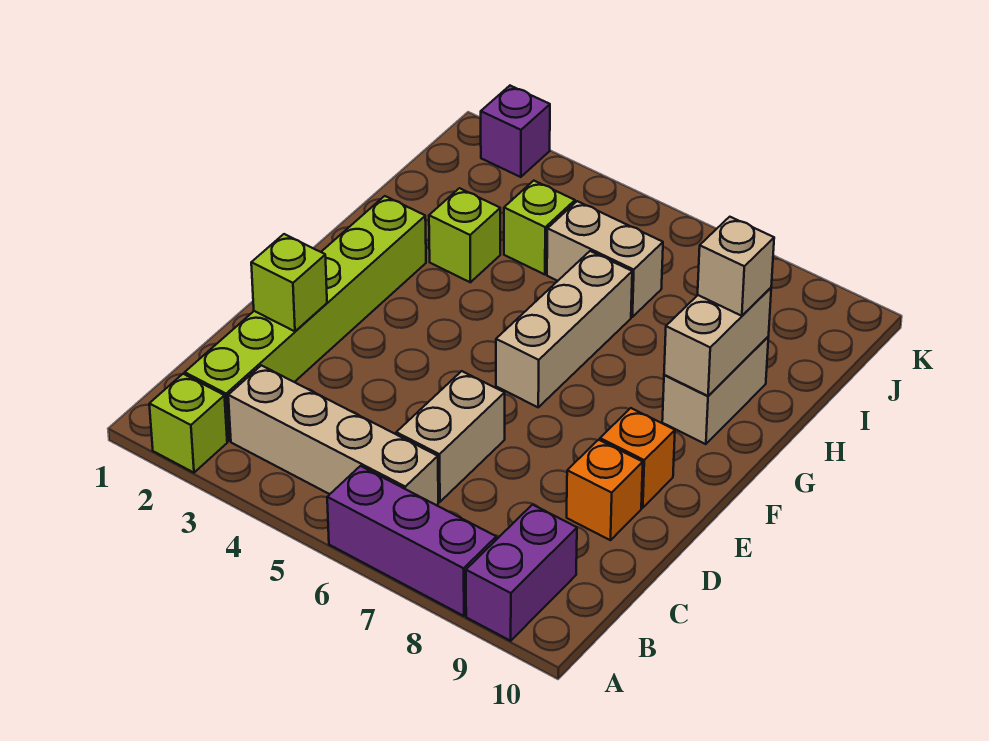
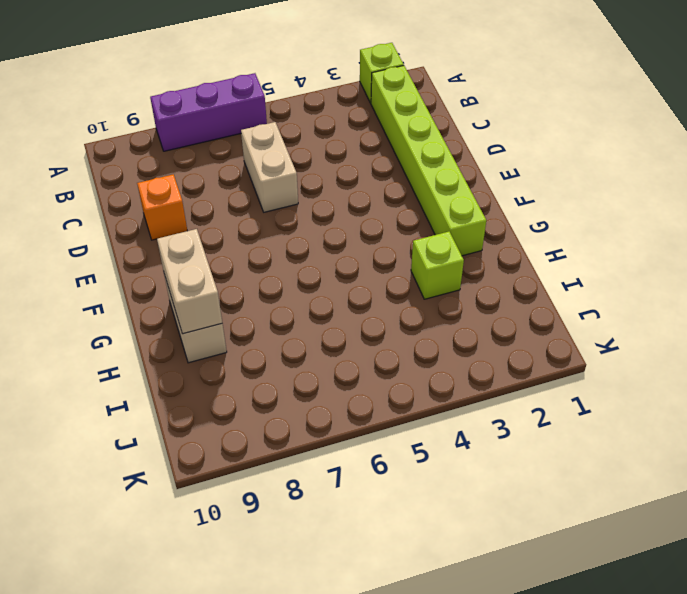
none -> purple brick A9:B9 level 1
none -> tan brick B3:B6 level 1
none -> orange brick E9 level 1

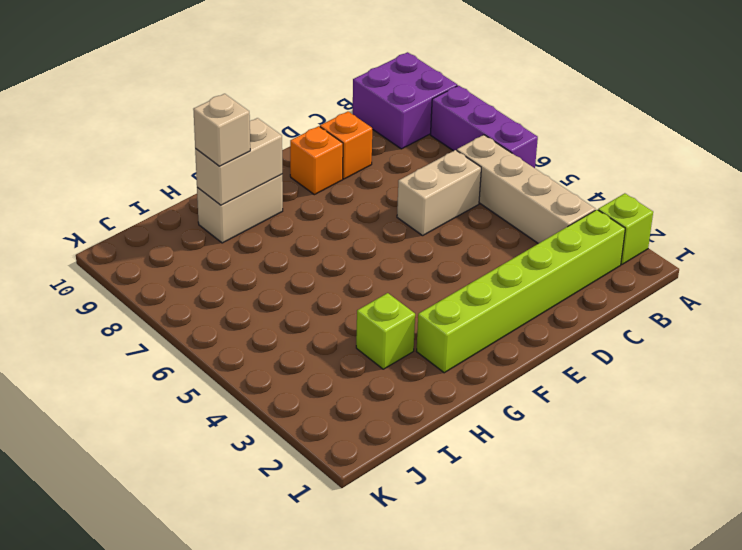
purple brick A9:B10 level 1 -> purple brick A9:B9 level 1
none -> tan brick F6:H6 level 1
none -> lime brick I4 level 1
none -> tan brick I5:I6 level 1

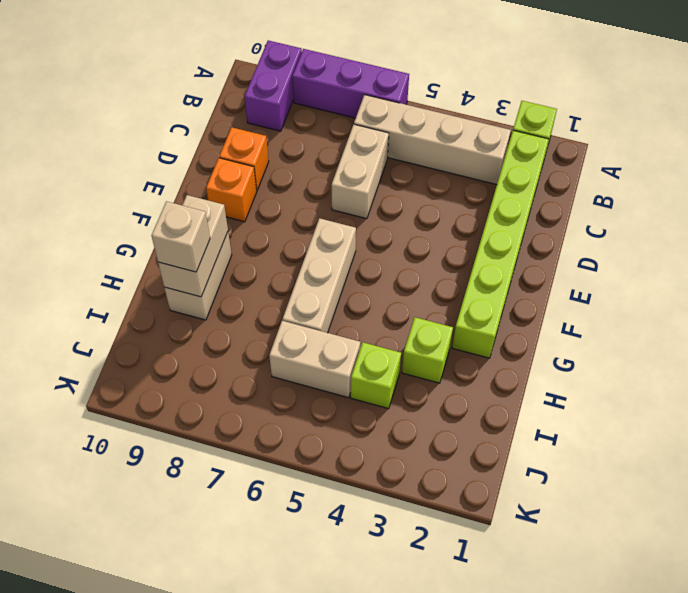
none -> purple brick K2 level 1
none -> lime brick D2 level 2

